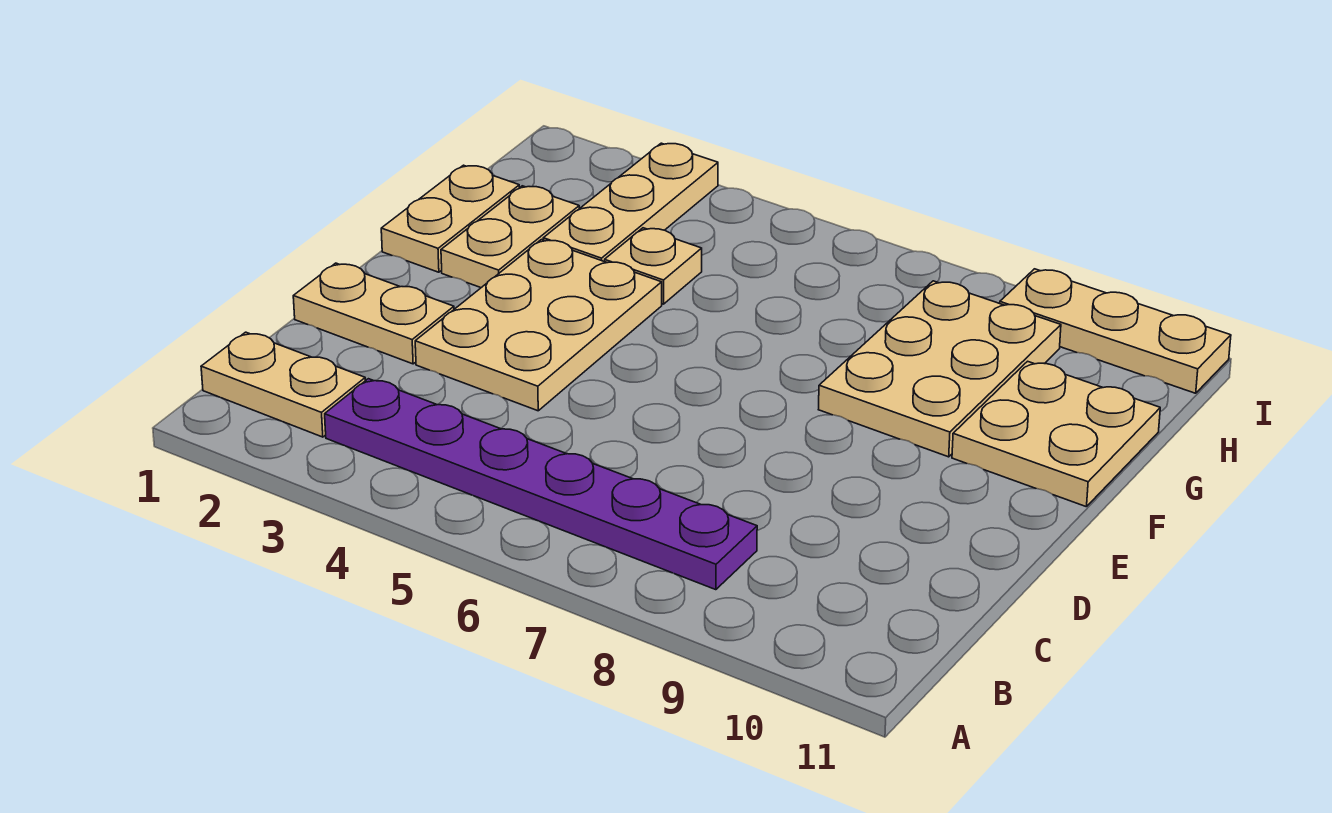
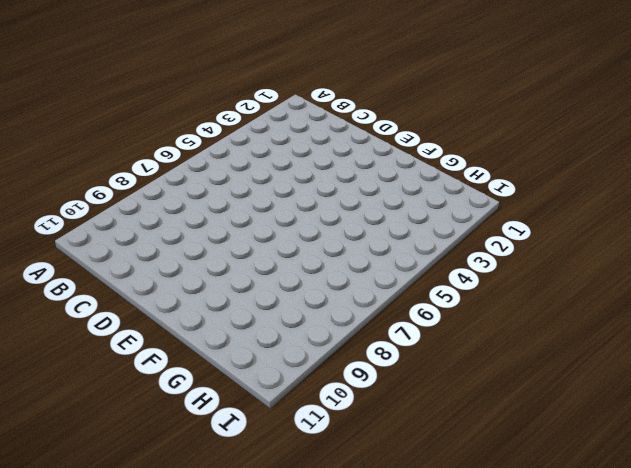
none -> tan plate B1:B2 level 1
none -> purple plate B3:B8 level 1

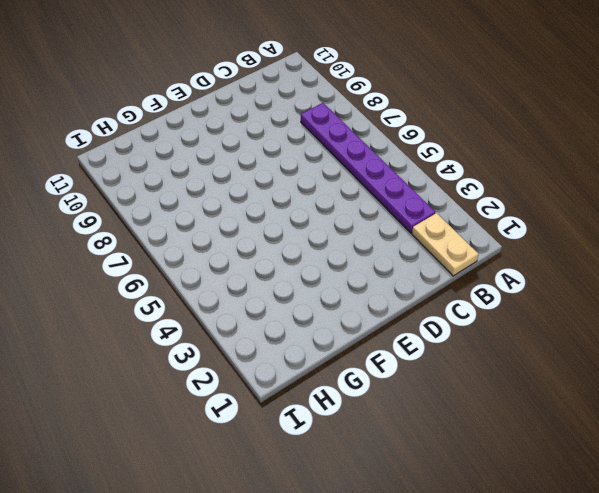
none -> tan plate D1:D2 level 1
none -> tan plate D3:F4 level 1

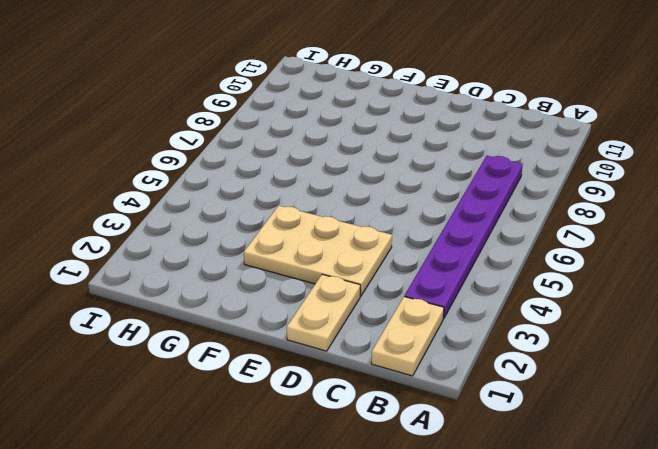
none -> tan plate F1:G1 level 1
none -> tan plate F2:G2 level 1

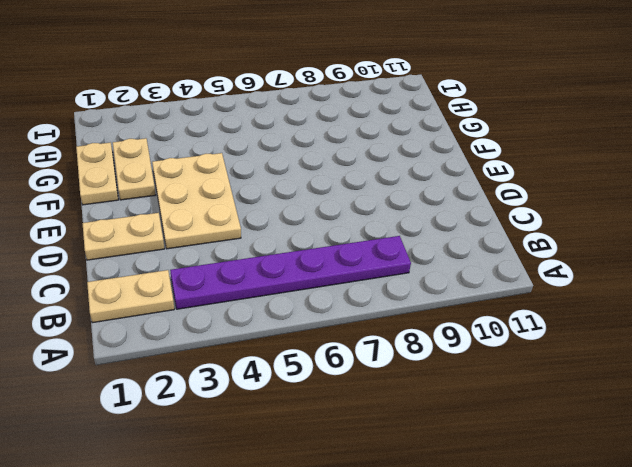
none -> tan plate F8:H9 level 1
none -> tan plate F10:G11 level 1

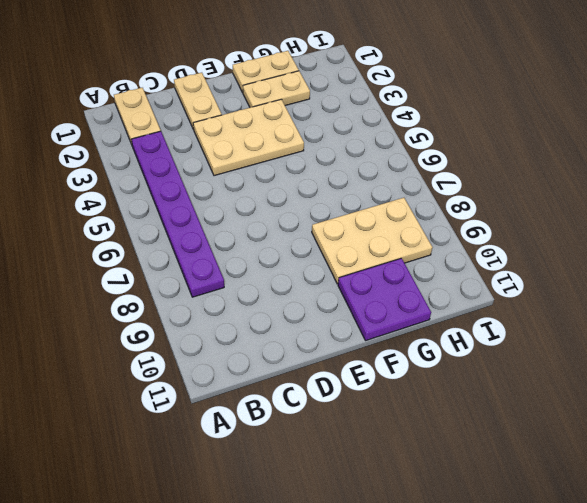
purple plate F10:G11 level 1 -> tan plate F10:G11 level 1
none -> tan plate G3:I3 level 1
none -> tan plate G4 level 1

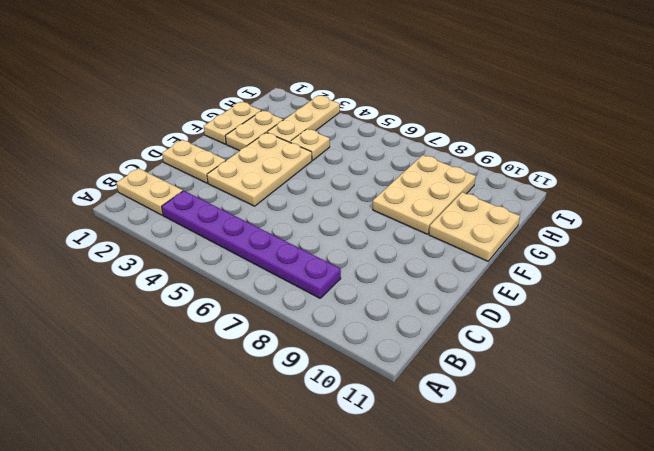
none -> tan plate I9:I11 level 1

